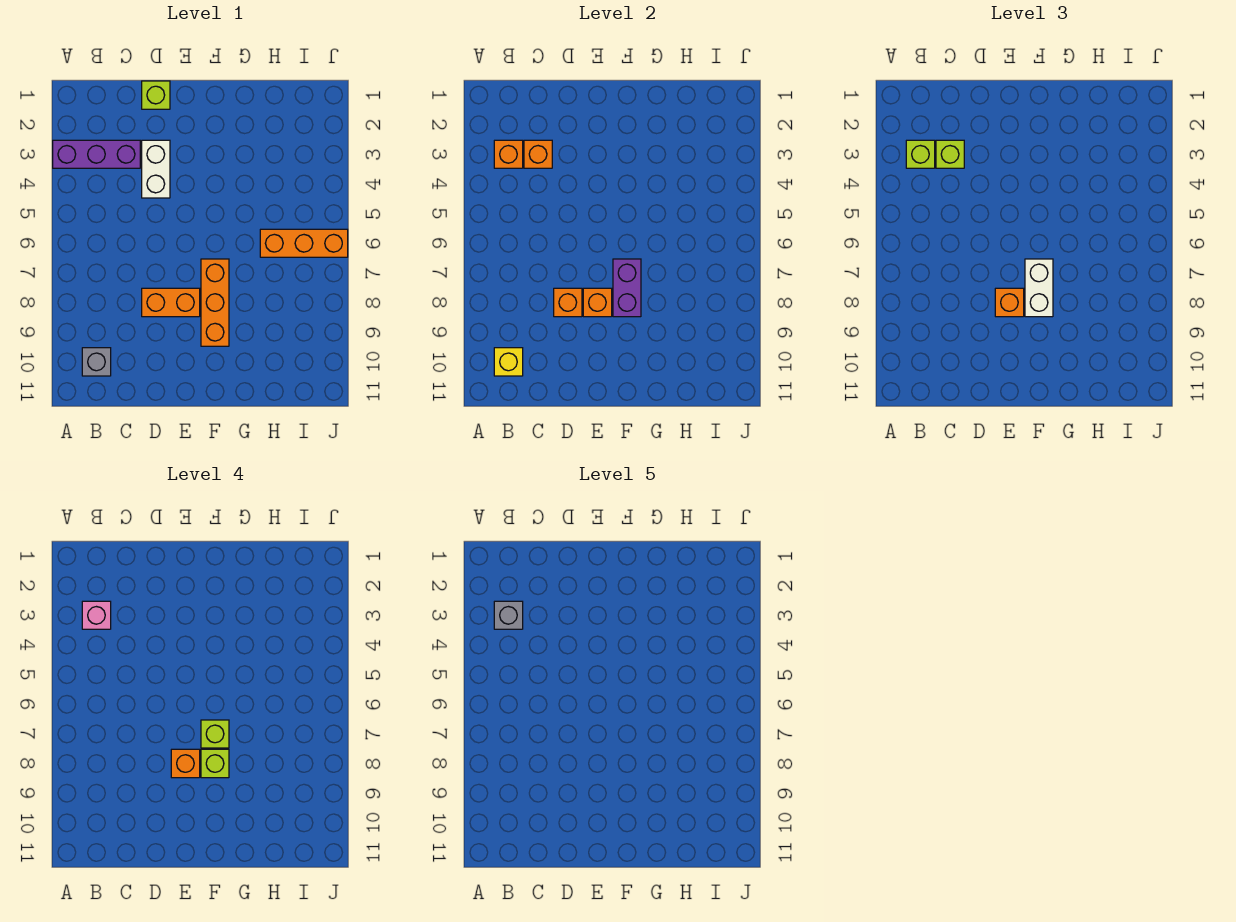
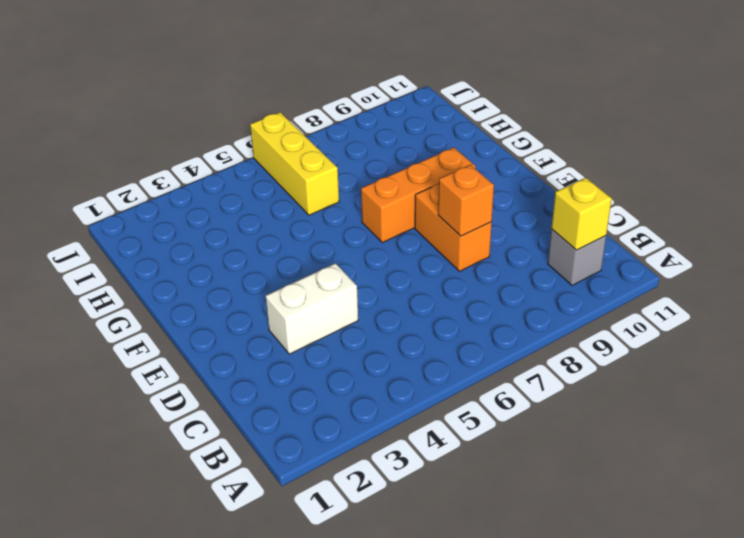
yellow brick H6:J6 level 1 -> orange brick H6:J6 level 1
none -> purple brick A3:C3 level 1
none -> lime brick D1 level 1
none -> orange brick B3 level 2

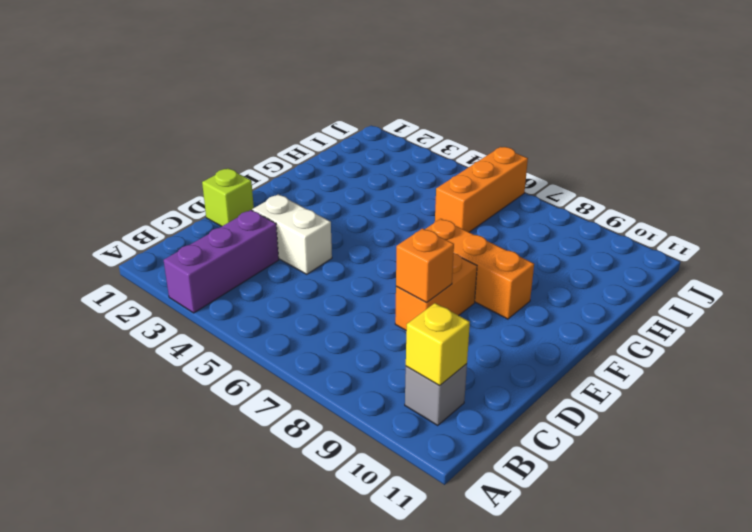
none -> orange brick B3 level 2
none -> orange brick C3 level 2
none -> orange brick E8 level 2

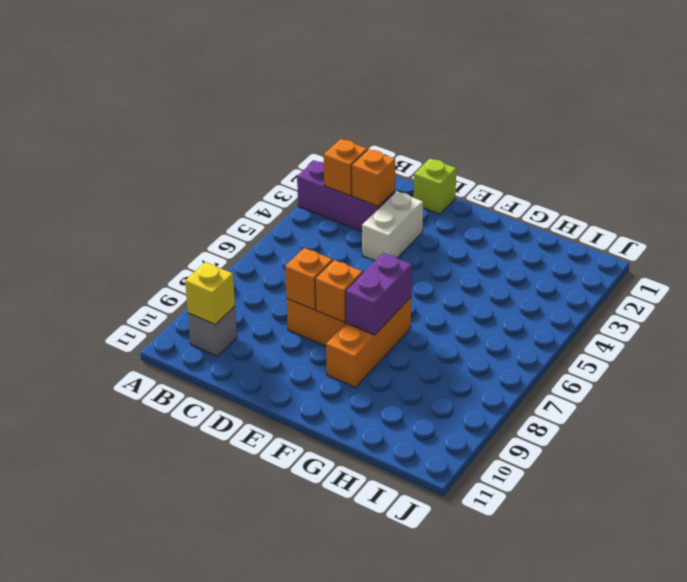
none -> orange brick H6:J6 level 1
none -> lime brick B3 level 3
none -> lime brick C3 level 3

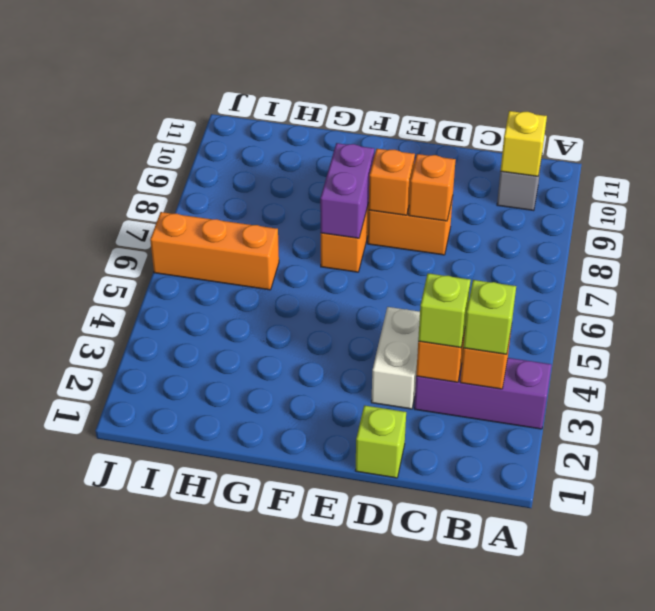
none -> orange brick E8 level 3
none -> white brick F7:F8 level 3
none -> pink brick B3 level 4

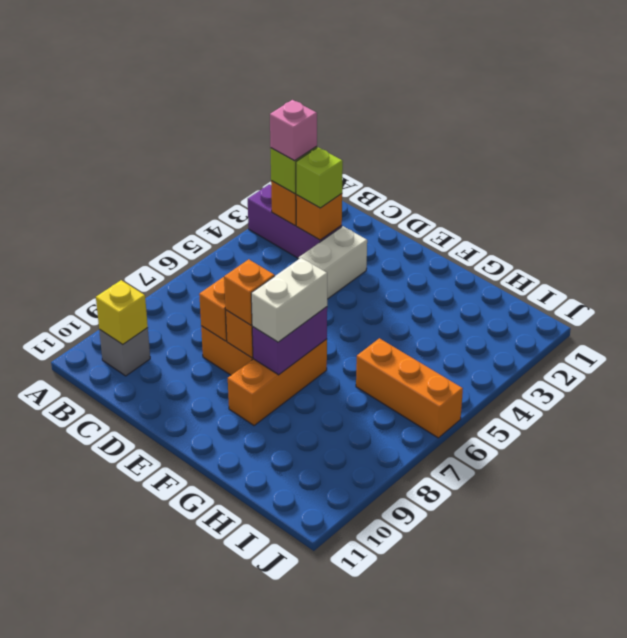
none -> lime brick D1 level 1
none -> orange brick E8 level 4
none -> lime brick F7 level 4

